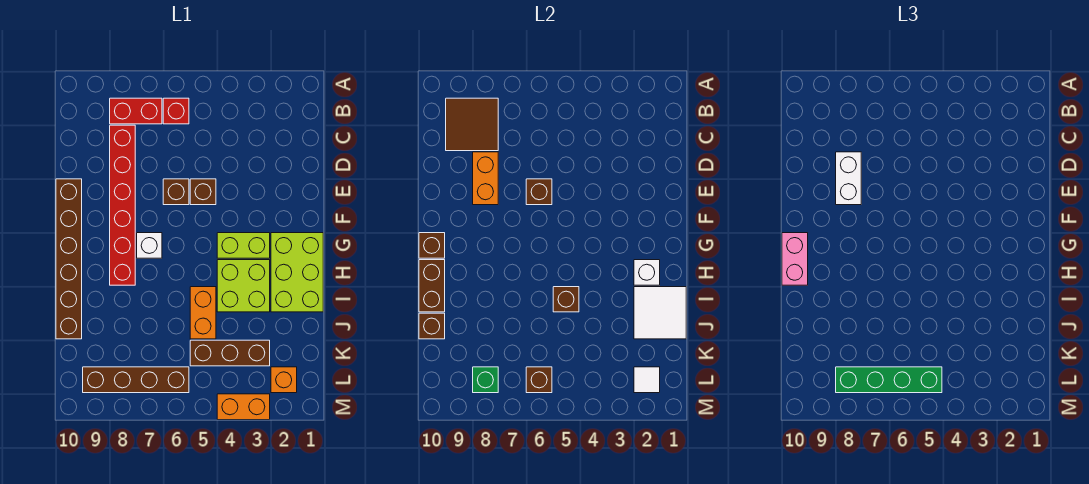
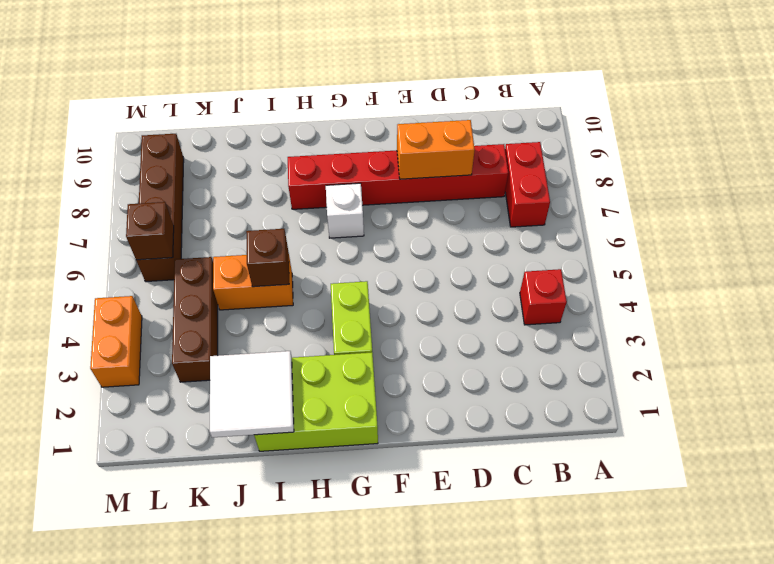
red brick B4 level 1 -> red brick B6 level 1
none -> brown brick E5 level 1
none -> brown brick E6 level 1
none -> brown brick E10:J10 level 1
none -> lime brick H3:I4 level 1

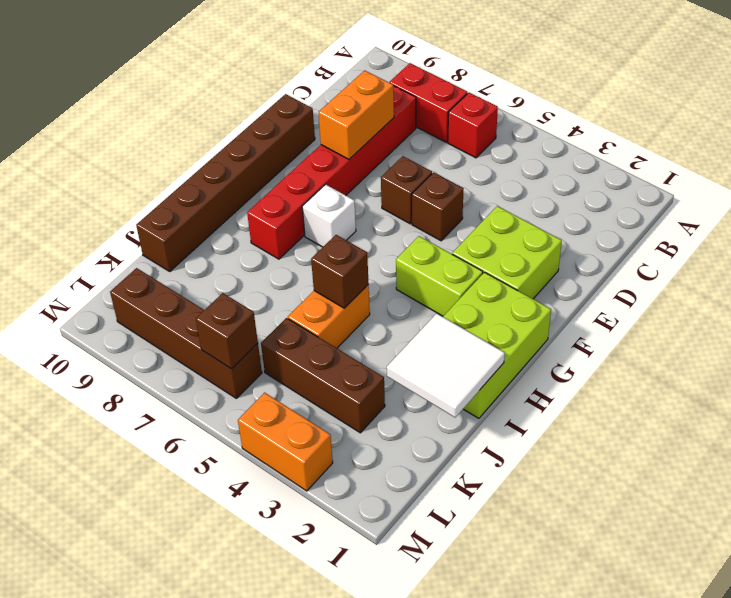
lime brick E2:F3 level 1 -> lime brick H3:I4 level 1
none -> orange brick L2 level 1
none -> brown tile B8:C9 level 2
none -> brown brick E6 level 2
none -> brown brick G10 level 2

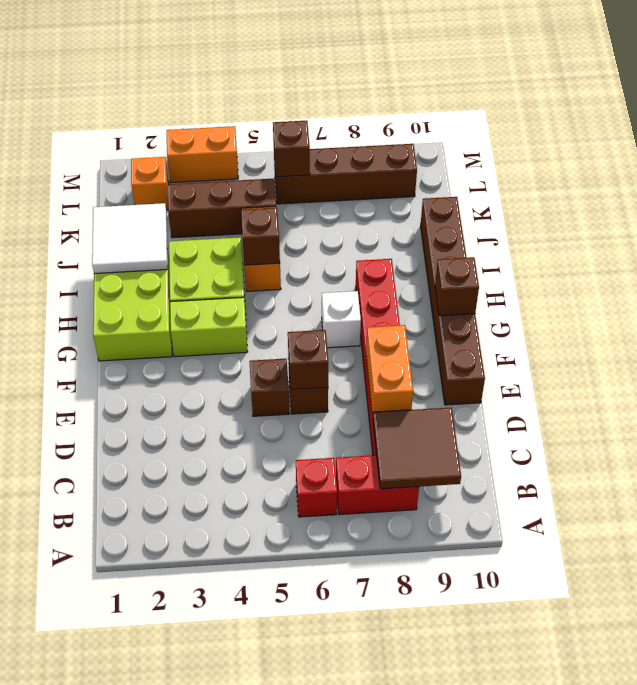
none -> white brick H2 level 2
none -> brown brick H10:I10 level 2
none -> brown brick J10 level 2
none -> white tile L2 level 2

